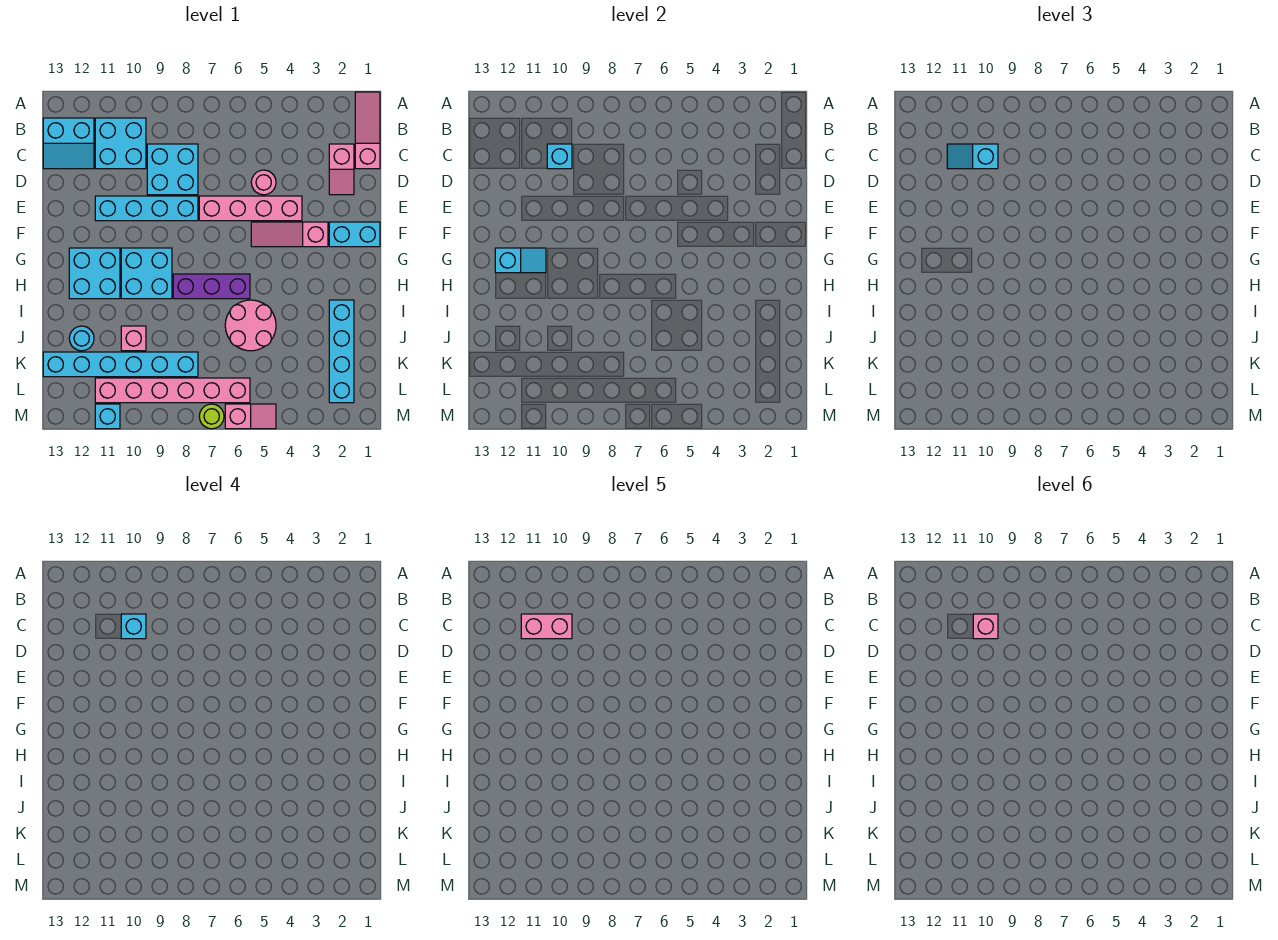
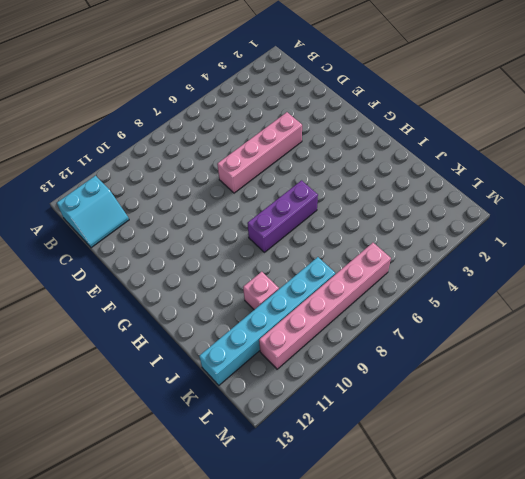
none -> pink slope A1:C1 level 1 top C
none -> cyan brick B10:C11 level 1
none -> pink slope C2:D2 level 1 top C

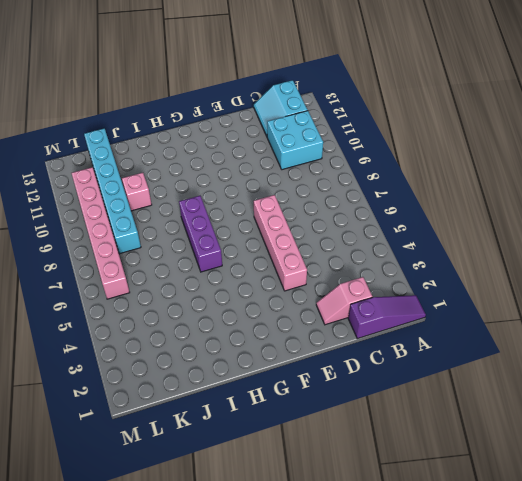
purple slope A1:C1 level 1 top C -> pink slope A1:C1 level 1 top C
none -> cyan brick C8:D9 level 1
none -> pink round brick D5 level 1
none -> cyan brick E8:E11 level 1

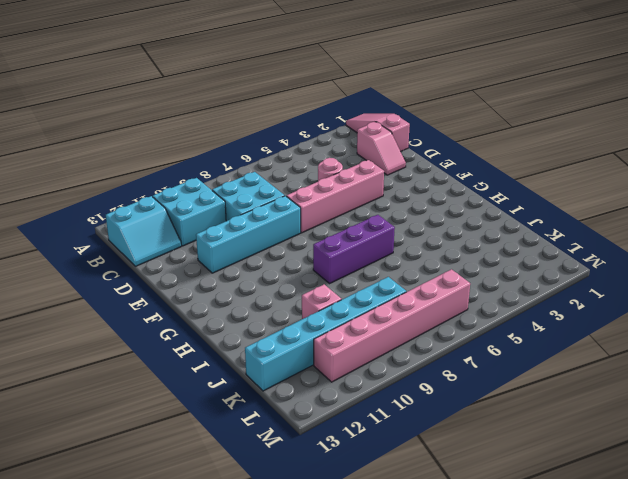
none -> cyan brick F1:F2 level 1
none -> pink slope F3:F5 level 1 top 3
none -> cyan brick G9:H10 level 1

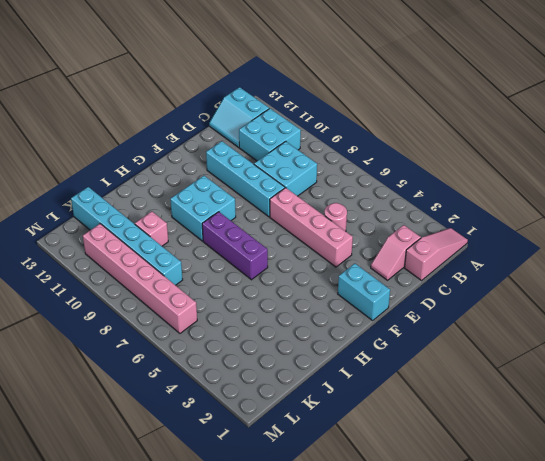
none -> pink slope F3:F5 level 1 top 3
none -> cyan brick G11:H12 level 1
none -> cyan brick I2:L2 level 1

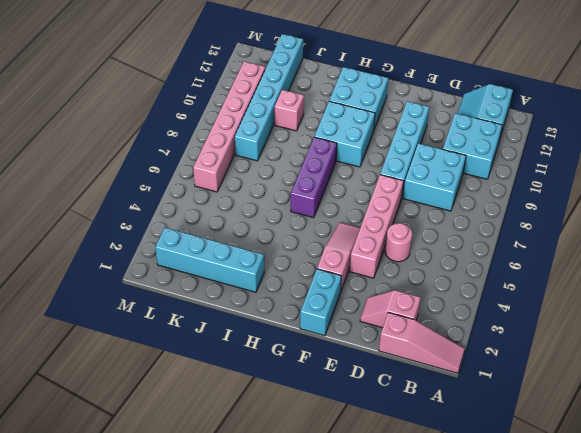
none -> pink round brick I5:J6 level 1
none -> cyan round brick J12 level 1
none -> pink slope M5:M6 level 1 top 6

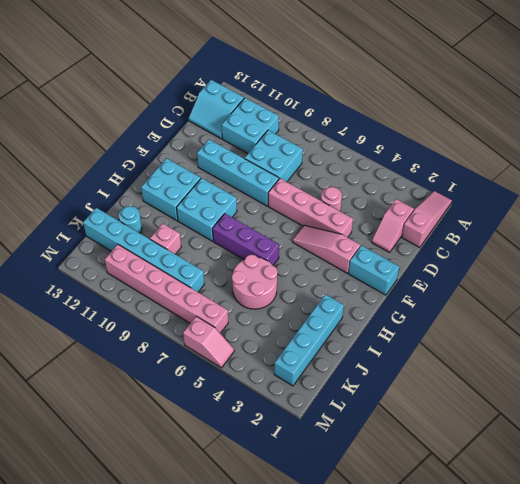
none -> lime round brick M7 level 1
none -> cyan brick M11 level 1
none -> cyan brick C10 level 2

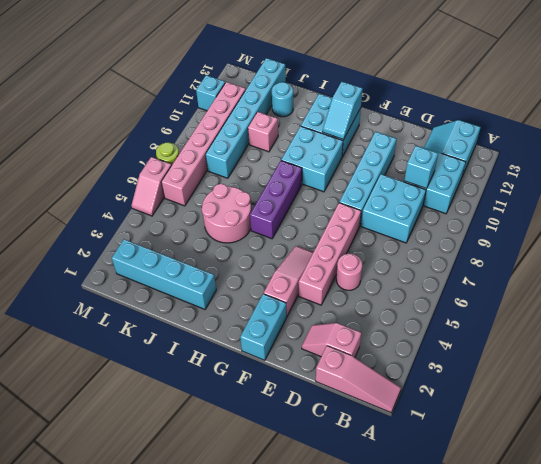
none -> cyan slope C10:C11 level 3 top 10
none -> cyan brick C10 level 4
none -> pink brick C10:C11 level 5

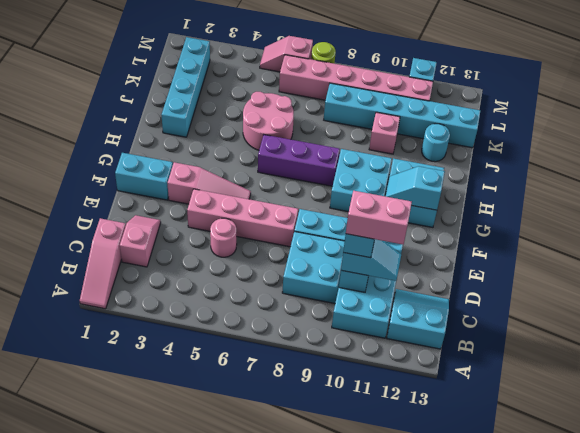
none -> pink brick C10 level 6

